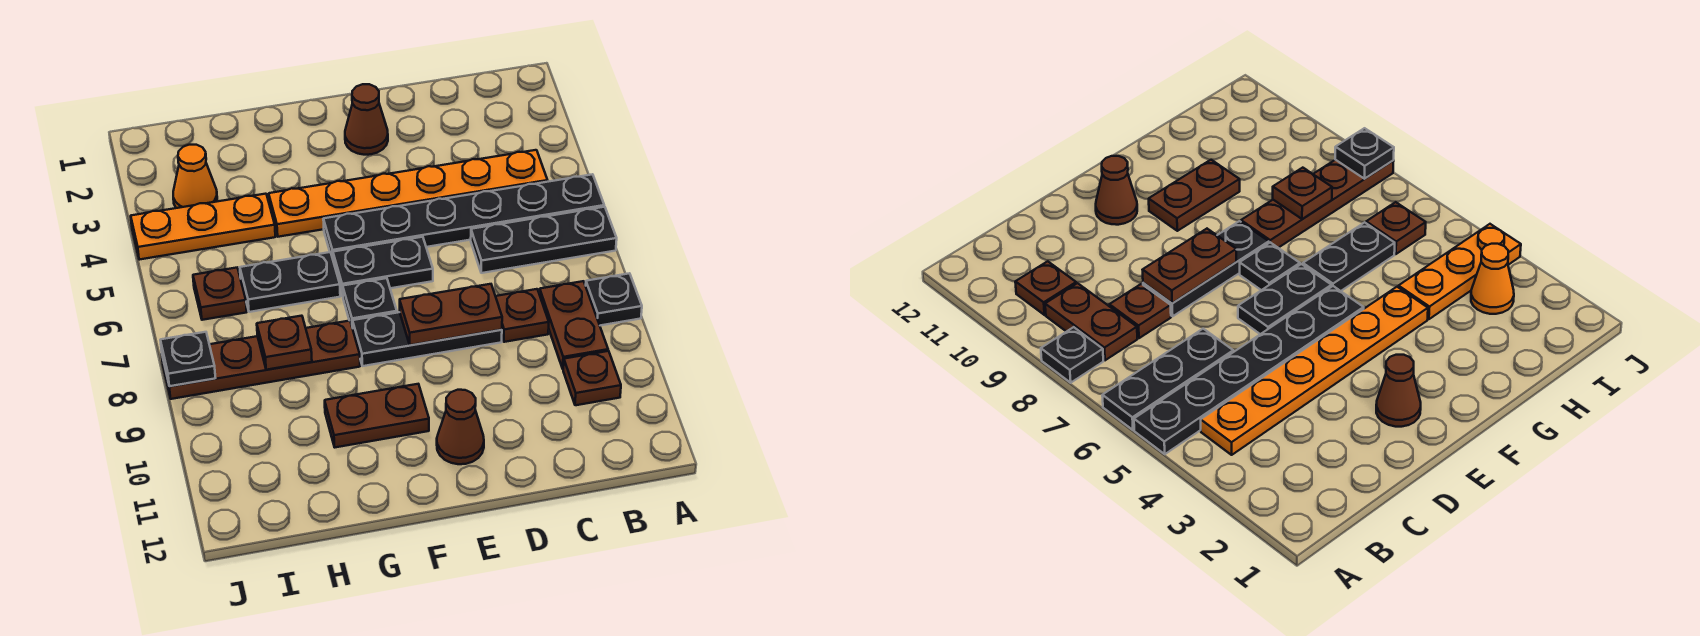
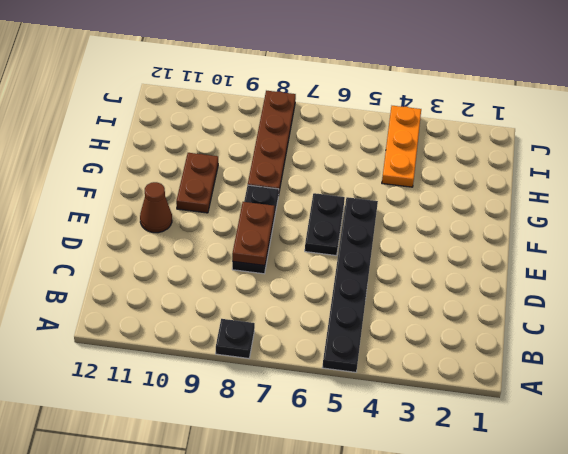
none -> black plate A6:C6 level 1
none -> orange plate B4:G4 level 1
none -> brown plate B8:B9 level 1

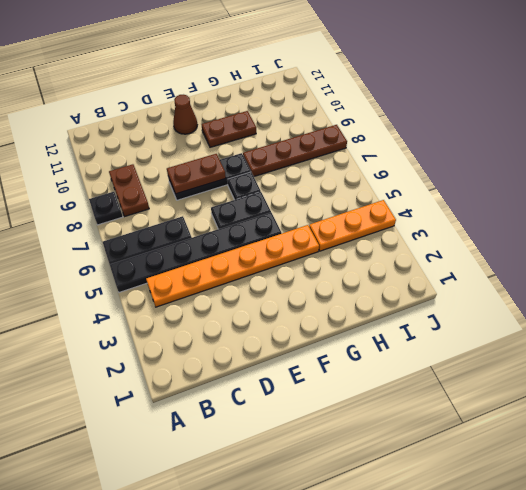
none -> brown plate B10 level 1
none -> brown plate C8 level 1
none -> brown cone E2 level 1

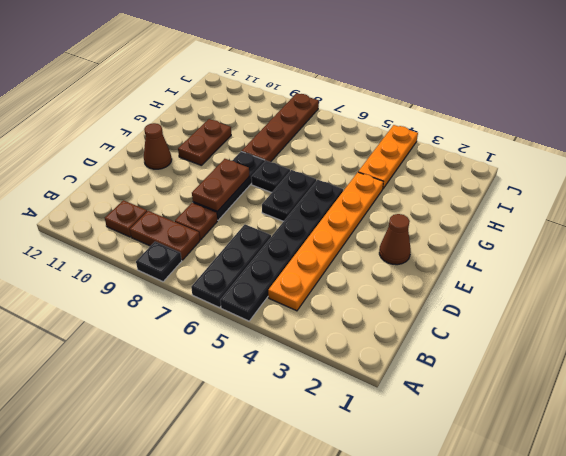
none -> black plate G6:H6 level 1
none -> orange cone I3 level 1
none -> brown plate I6 level 1

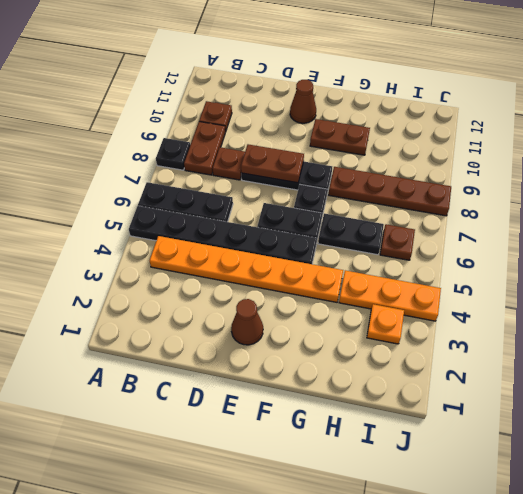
orange plate I3 level 1 -> orange cone I3 level 1
none -> brown plate H8 level 2
none -> black plate J8 level 2

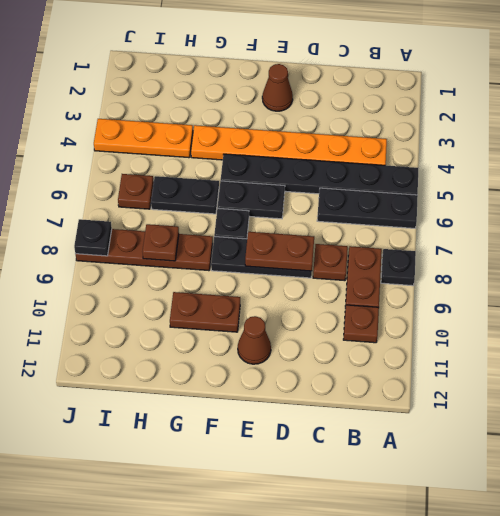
none -> orange cone I3 level 1

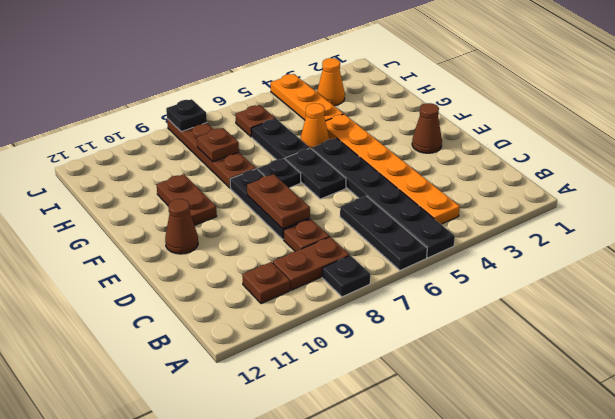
orange cone G5 level 1 -> none

